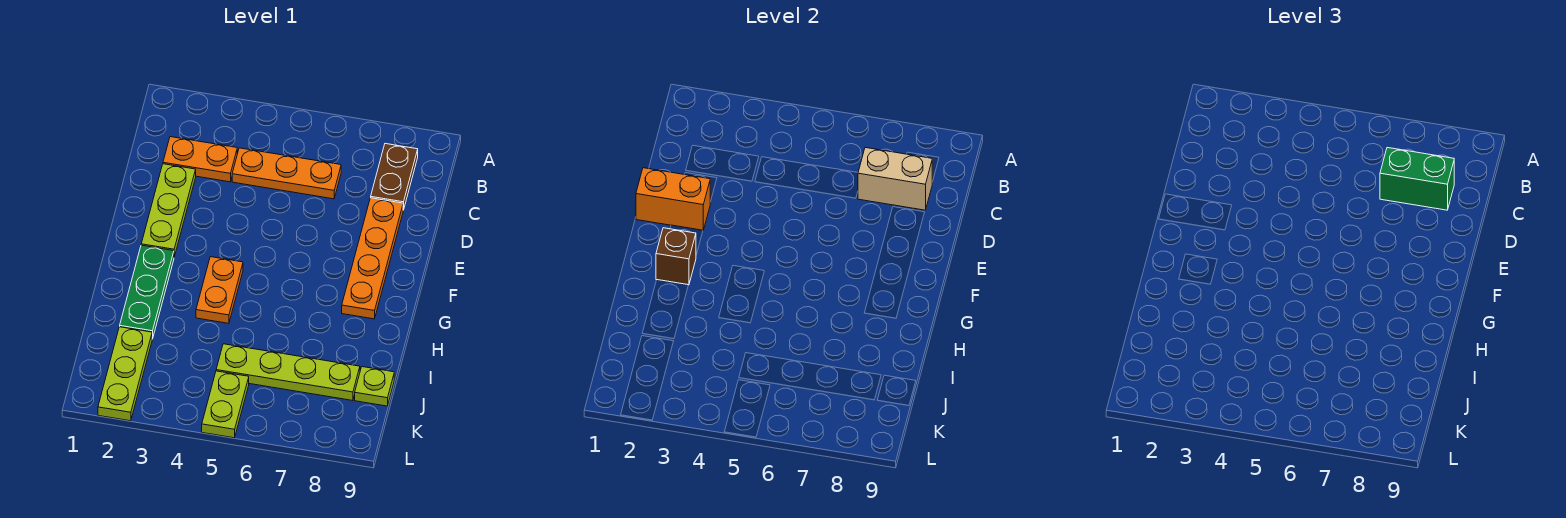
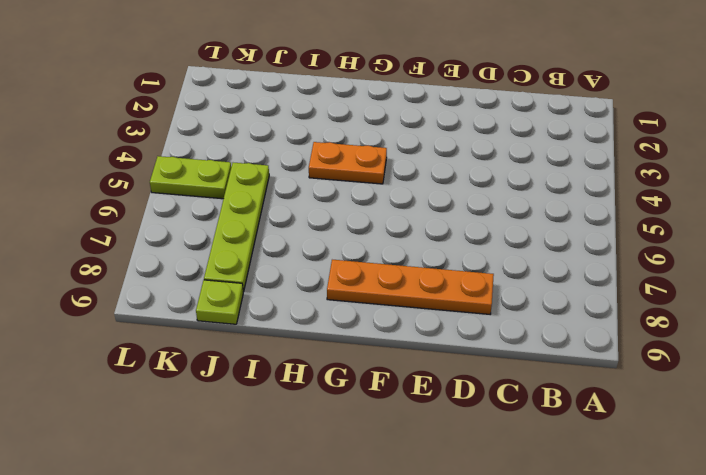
none -> brown plate B8:C8 level 1
none -> orange plate C2:C3 level 1
none -> orange plate C4:C6 level 1

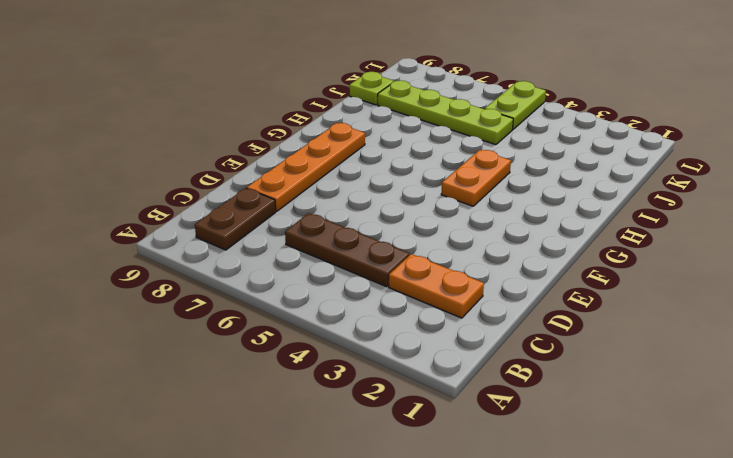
brown plate C4:C6 level 1 -> orange plate C4:C6 level 1
none -> lime plate D2:F2 level 1
none -> green plate G2:I2 level 1
none -> lime plate J2:L2 level 1

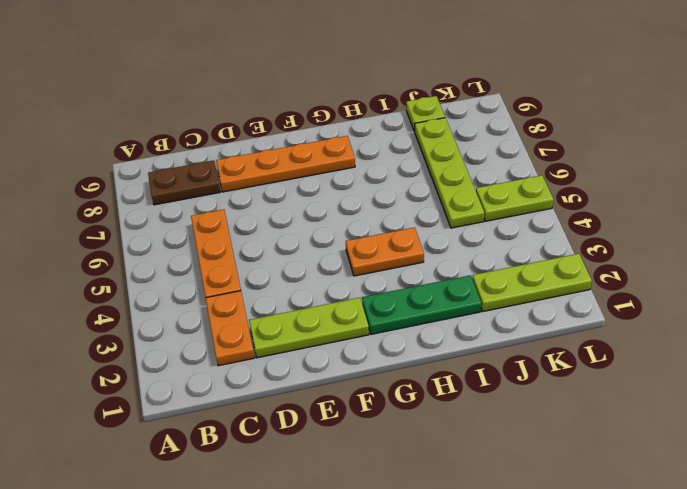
none -> tan brick C7:C8 level 2
none -> orange brick E1:E2 level 2
none -> brown brick G2 level 2

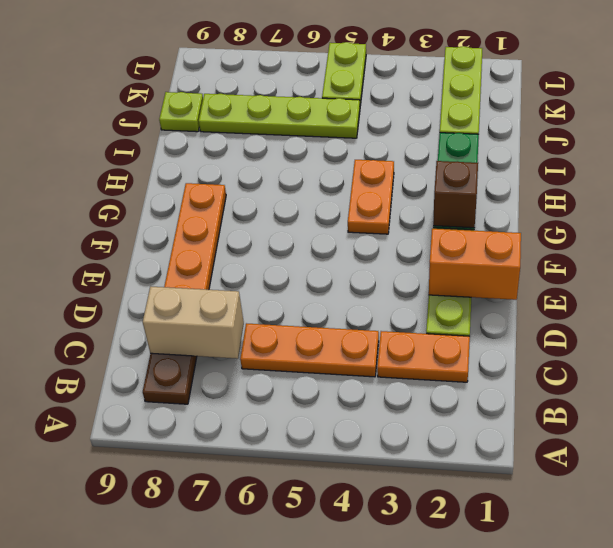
none -> green brick C7:C8 level 3

